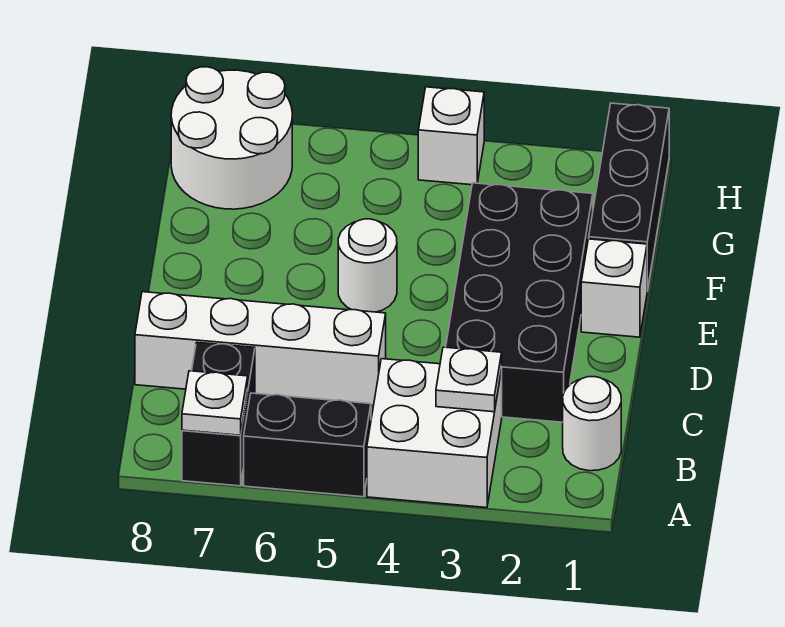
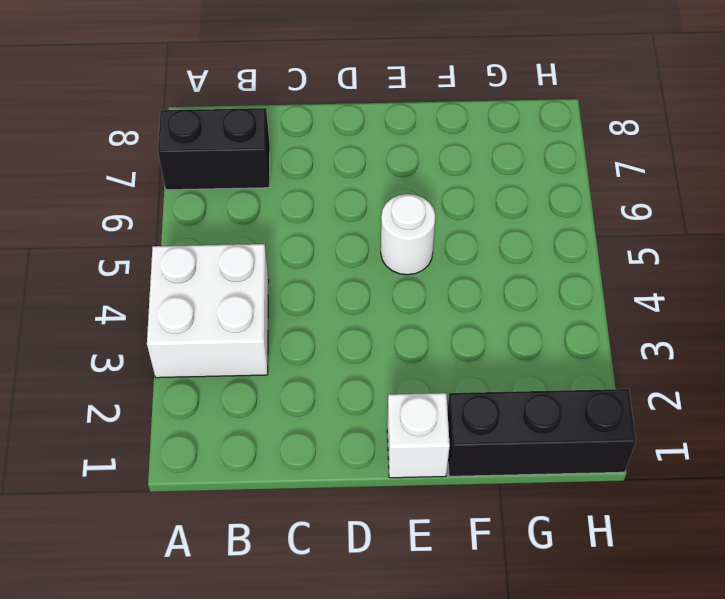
none -> black brick A5:A6 level 1
none -> white round brick B1 level 1
none -> black brick C2:F3 level 1

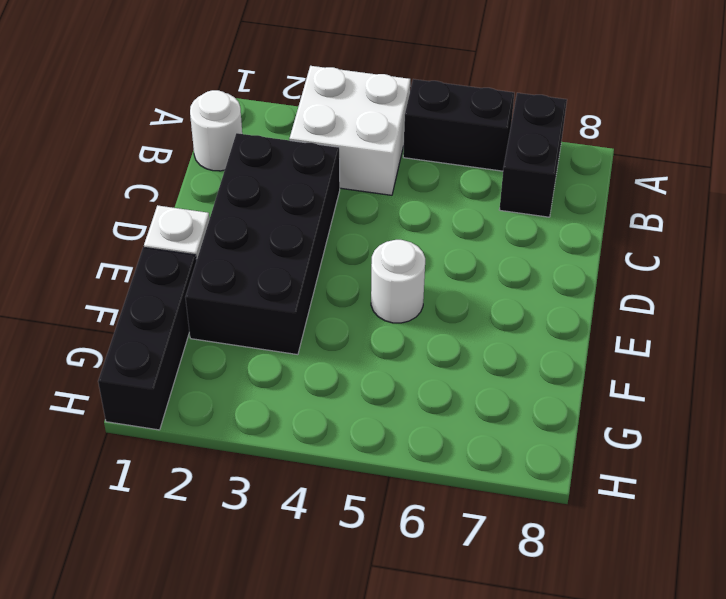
none -> white brick C5:C8 level 1
none -> white round brick G7:H8 level 1
none -> white brick H4 level 1

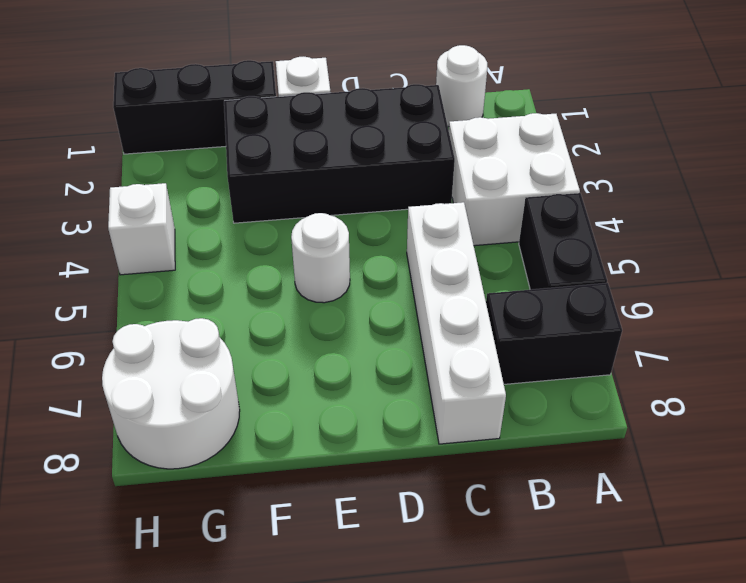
none -> white plate A7 level 2
none -> white plate B3 level 2

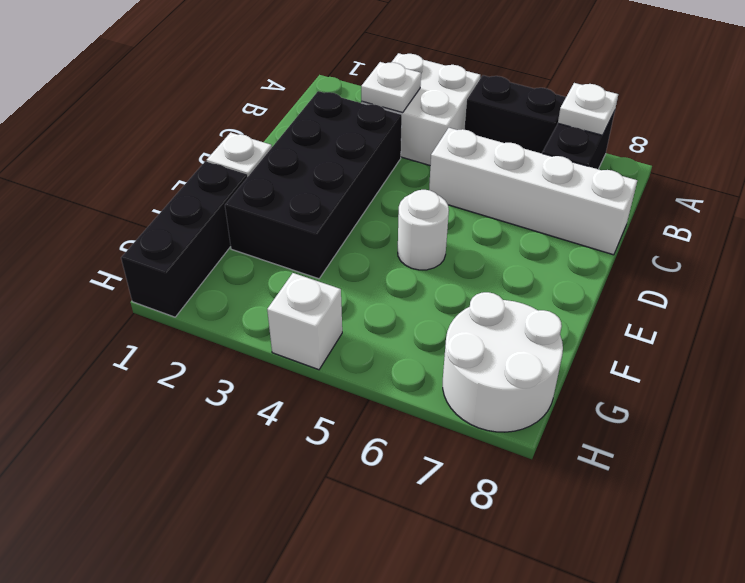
none -> white round brick B1 level 1

